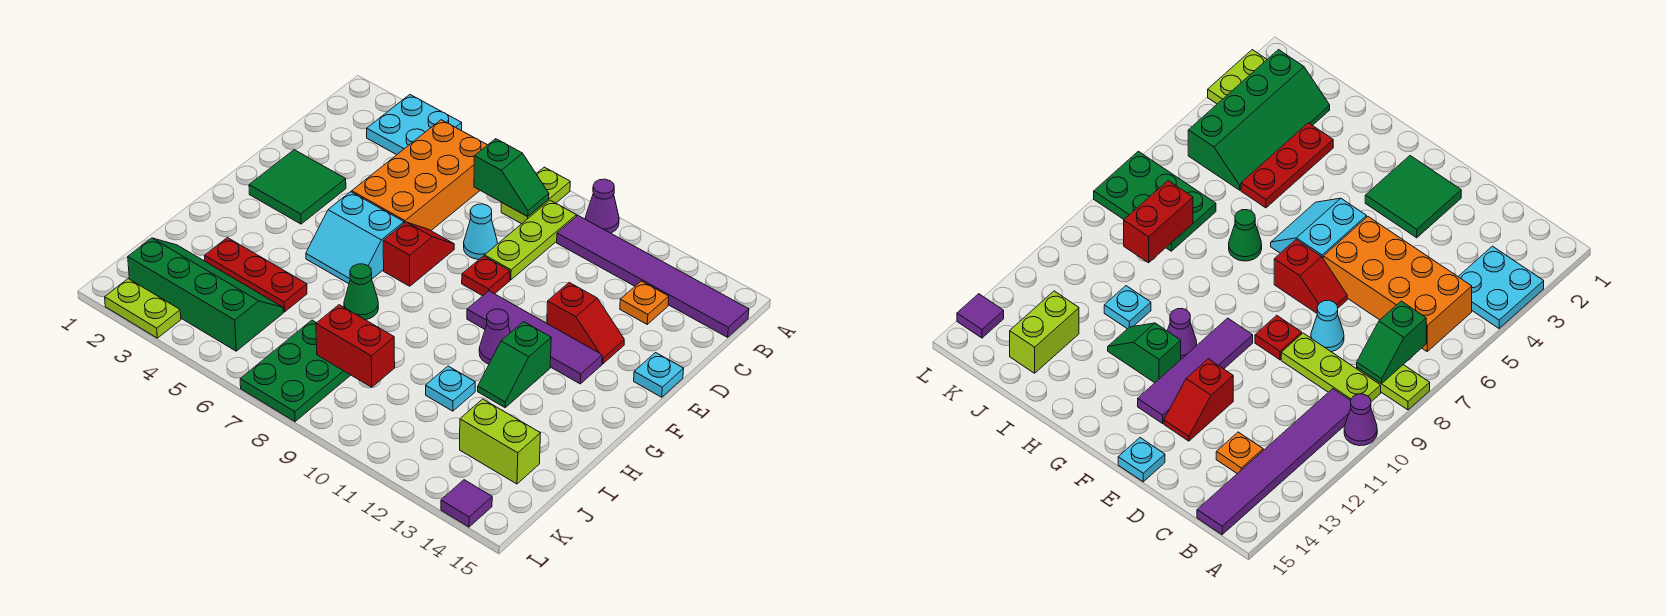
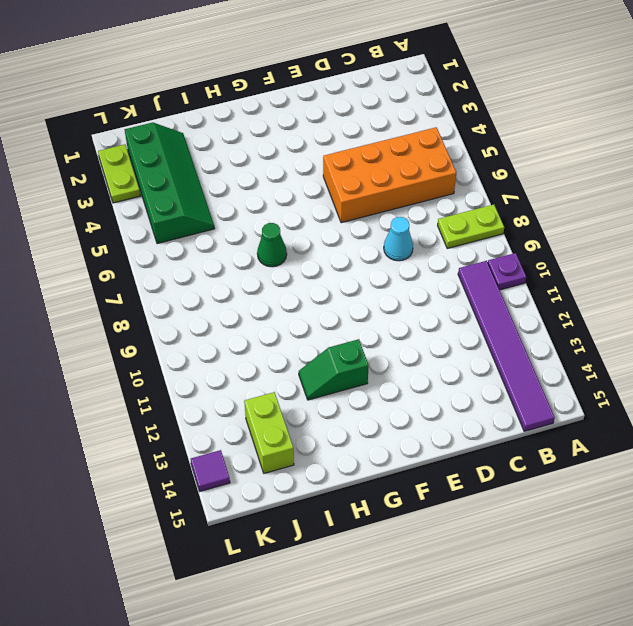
purple plate A10 level 1 -> purple cone A10 level 1
none -> cyan plate A3:B4 level 1
none -> lime plate B9:D9 level 1
none -> orange plate C13 level 1

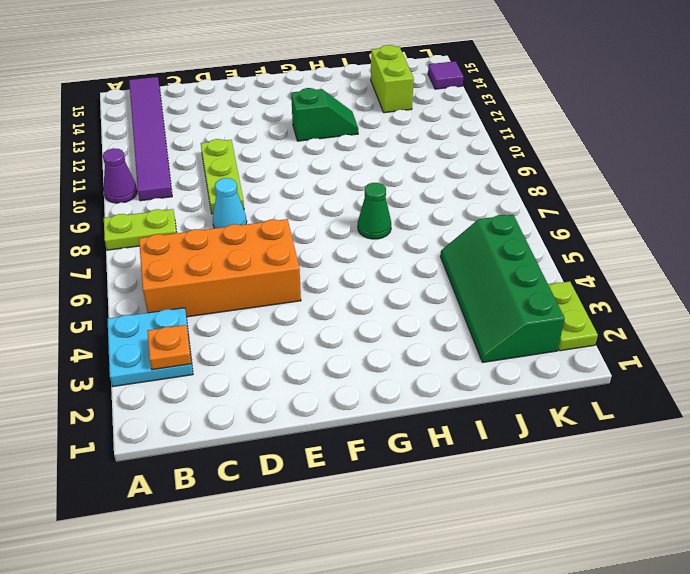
orange plate B3 level 2 -> orange plate C13 level 1
lime plate D9:D11 level 1 -> lime plate B9:D9 level 1
none -> green tile E2:F3 level 1
none -> red slope E7:F7 level 1 top F
none -> red plate E9 level 1

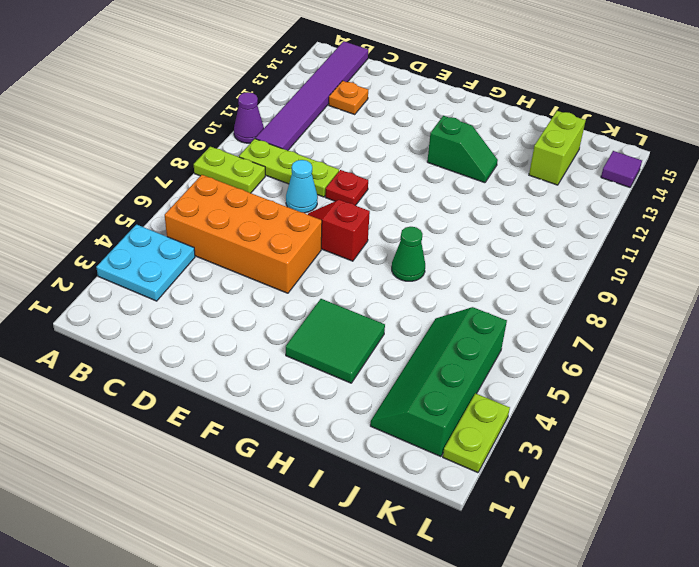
green tile G3:H4 level 1 -> green tile E2:F3 level 1
none -> red slope E12:E13 level 1 top 12
none -> cyan plate E15 level 1
none -> cyan slope F5:G6 level 1 top F

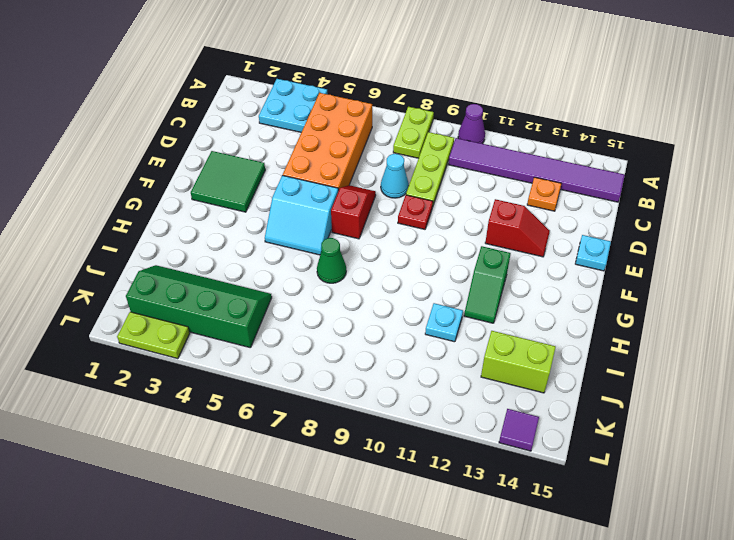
none -> purple tile F10:F13 level 1
none -> purple cone G11 level 1
none -> red plate I3:I5 level 1

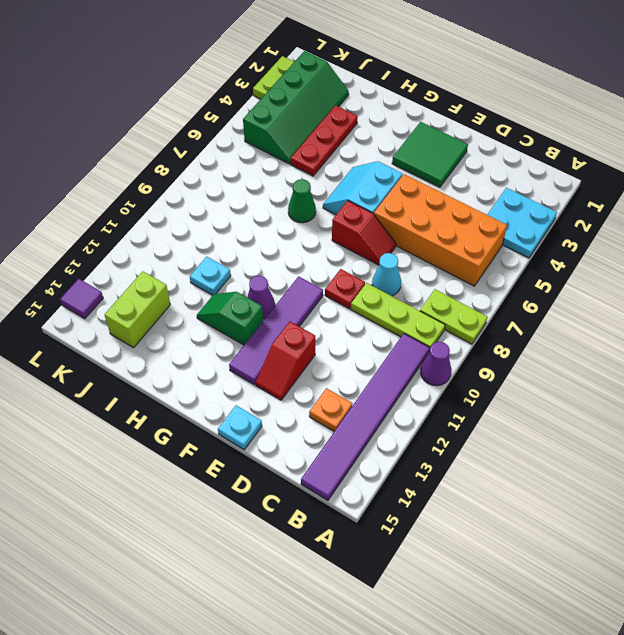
none -> green plate J7:L8 level 1
none -> green slope B7:B8 level 2 top 7
none -> red brick J8:J9 level 2

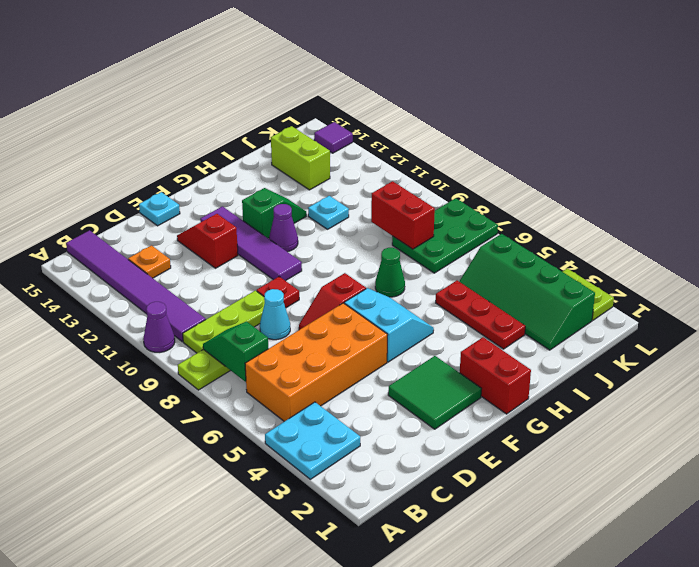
red brick G1:G2 level 1 -> none

